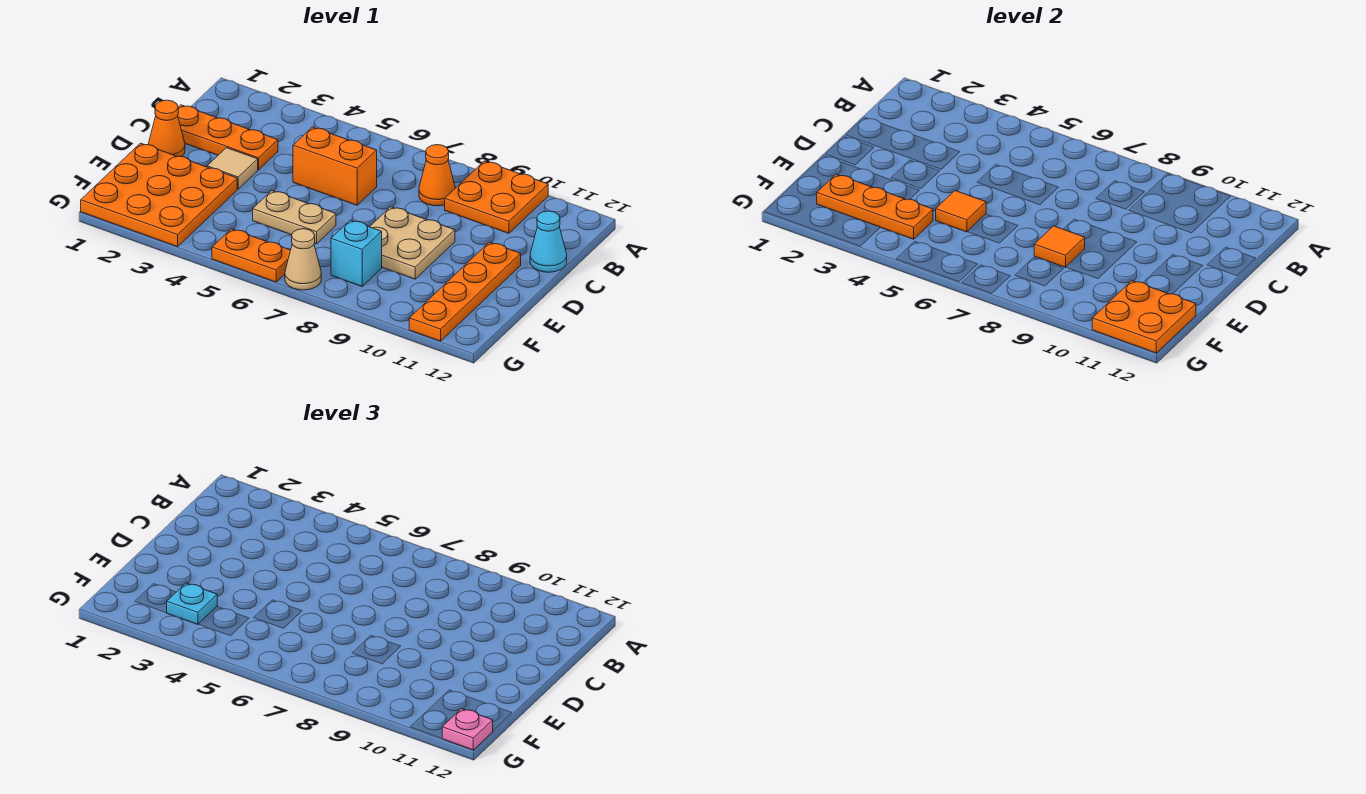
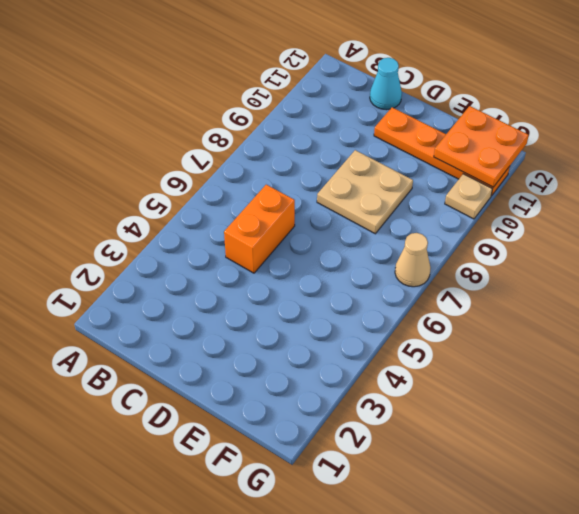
tan plate G10 level 1 -> none
none -> orange plate A9:B10 level 1
none -> orange cone B8 level 1
none -> orange plate C1:C3 level 1

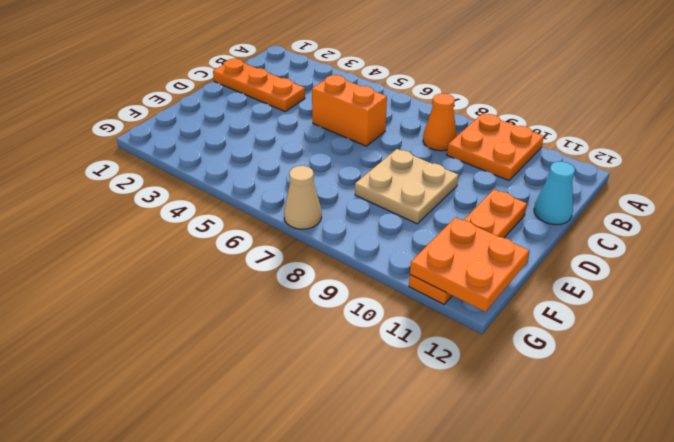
none -> orange cone D1 level 1
none -> tan tile D3 level 1
none -> orange plate E1:G3 level 1

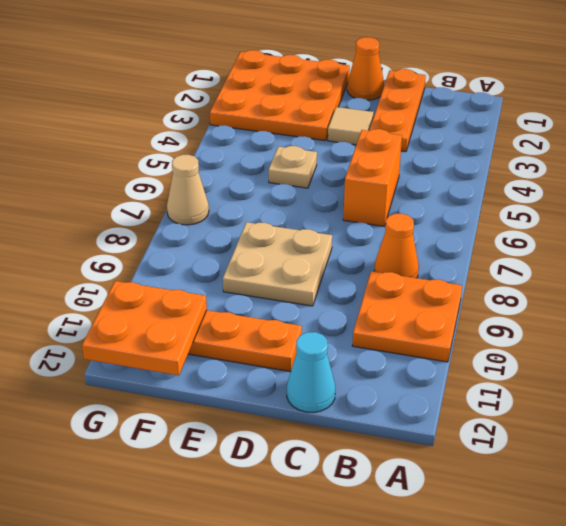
tan plate E5 level 1 -> tan plate E5:E6 level 1
none -> cyan brick F8 level 1
none -> orange plate G5:G6 level 1
none -> orange tile E5 level 2

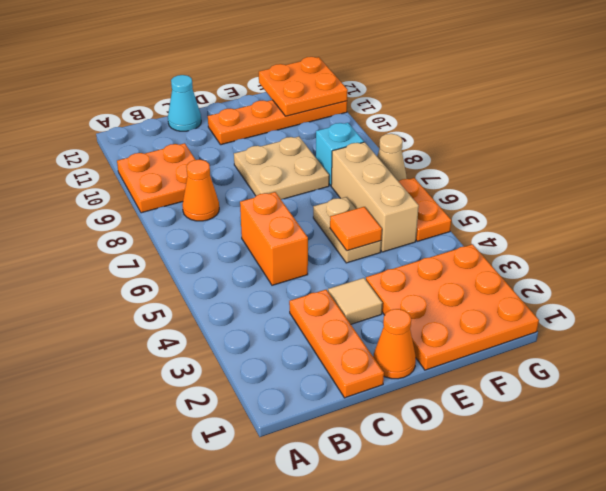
tan brick F5:F7 level 1 -> none
none -> orange tile E8 level 2
none -> orange plate F2:F4 level 2
none -> cyan plate F3 level 3

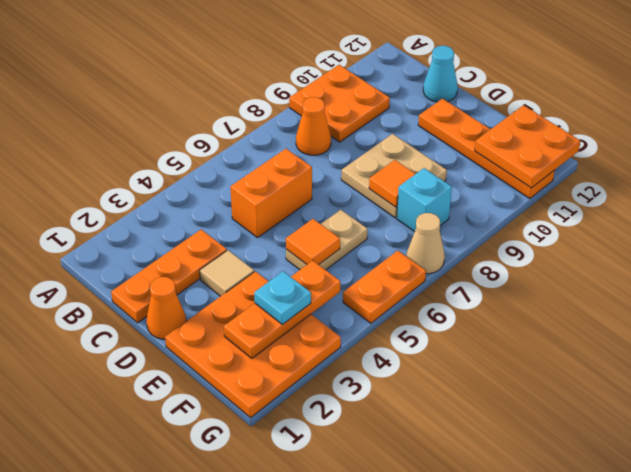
none -> pink plate G12 level 3

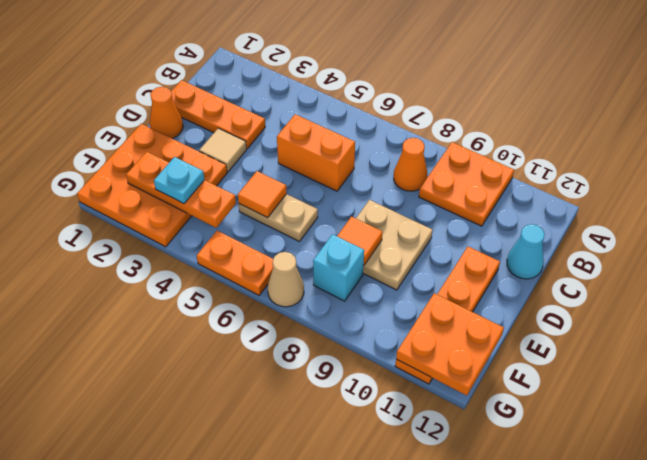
none -> pink plate G12 level 3

